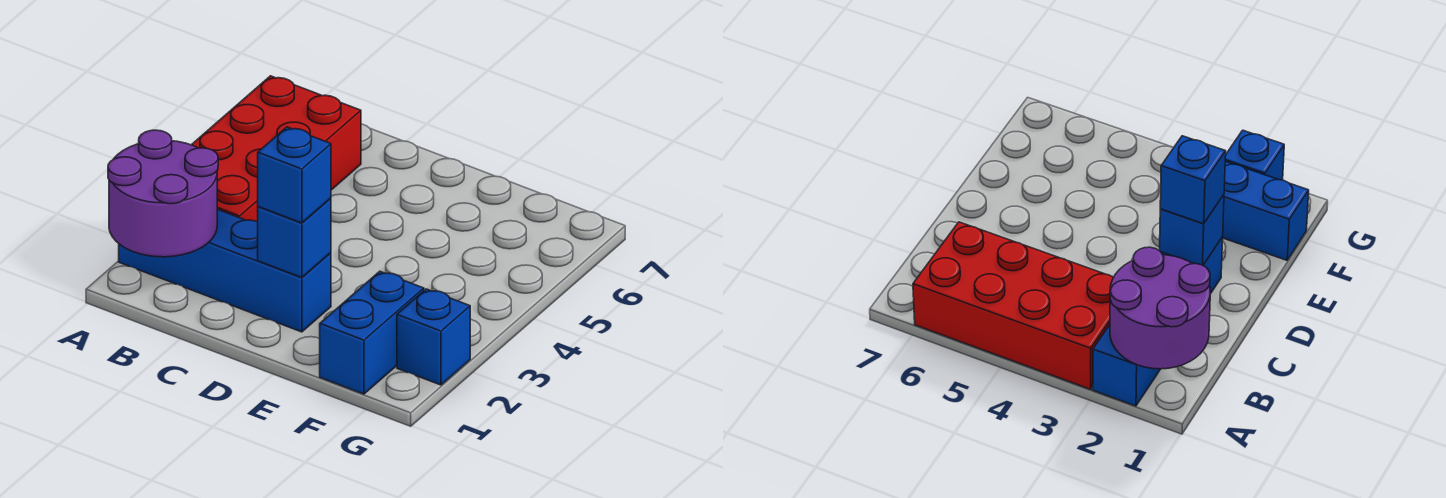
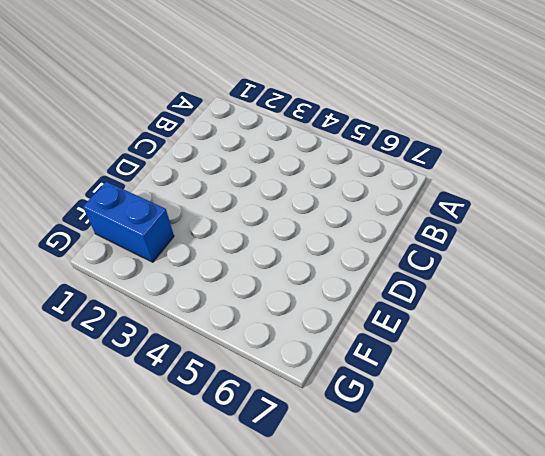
none -> blue brick A2:D2 level 1
none -> red brick A3:B6 level 1

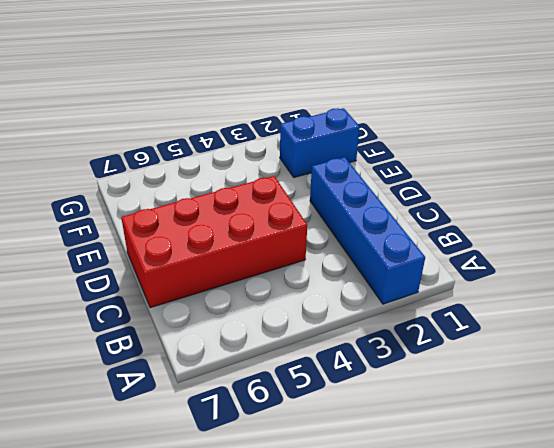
red brick C4:D7 level 1 -> red brick A3:B6 level 1
none -> blue brick G2 level 1
none -> purple round brick A1:B2 level 2

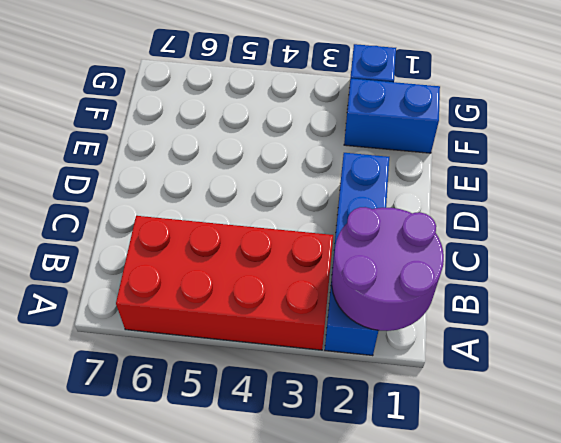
none -> blue brick D2 level 2
none -> blue brick D2 level 3

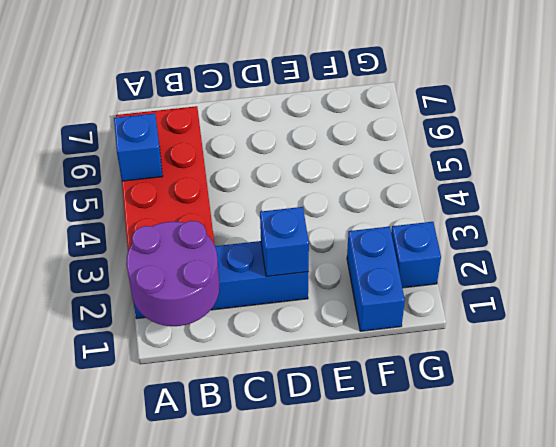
blue brick A5 level 2 -> blue brick D2 level 3

